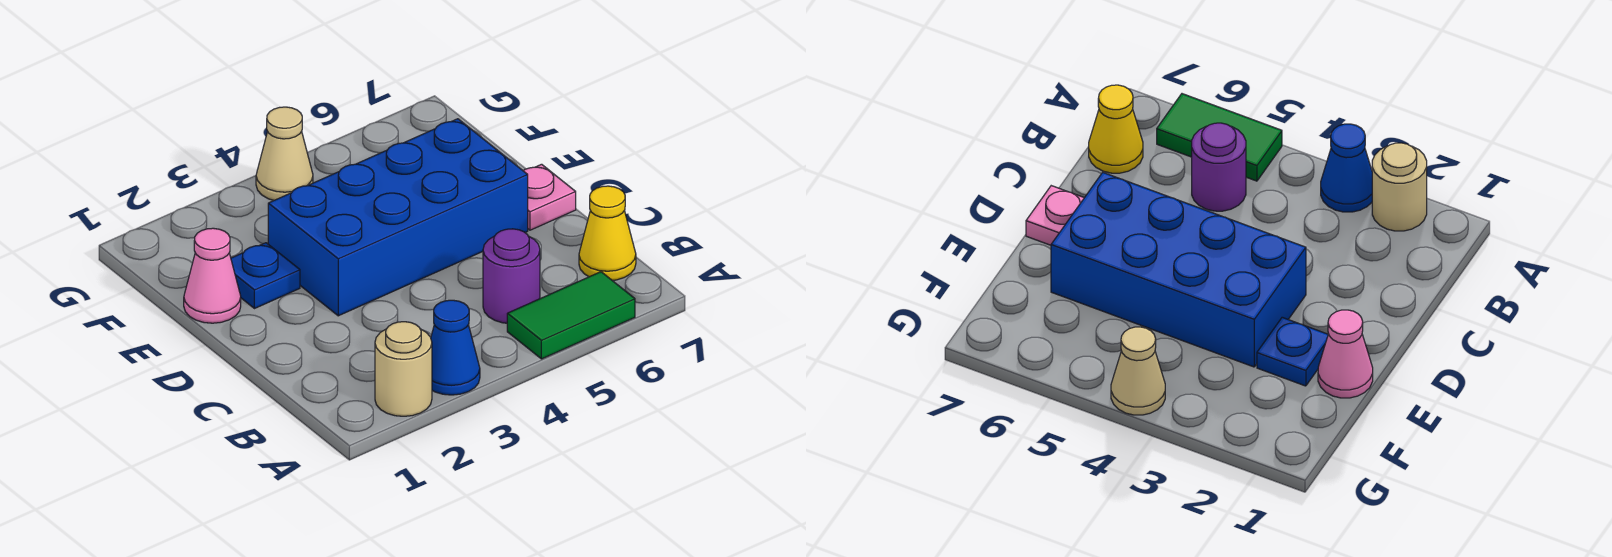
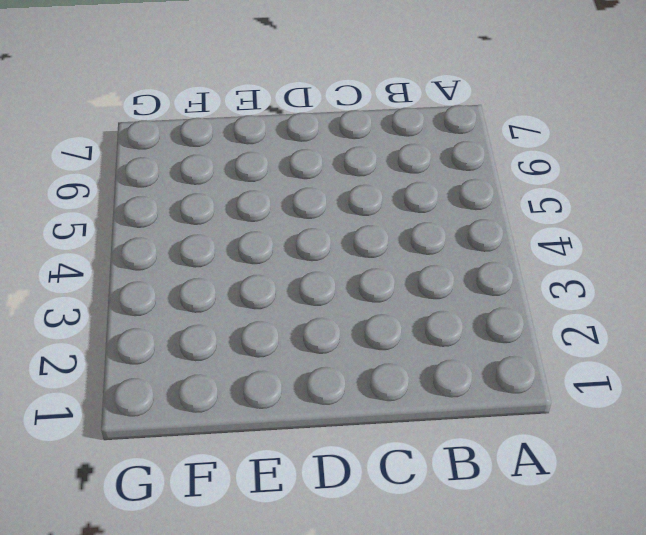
none -> tan round brick A2 level 1
none -> blue cone A3 level 1

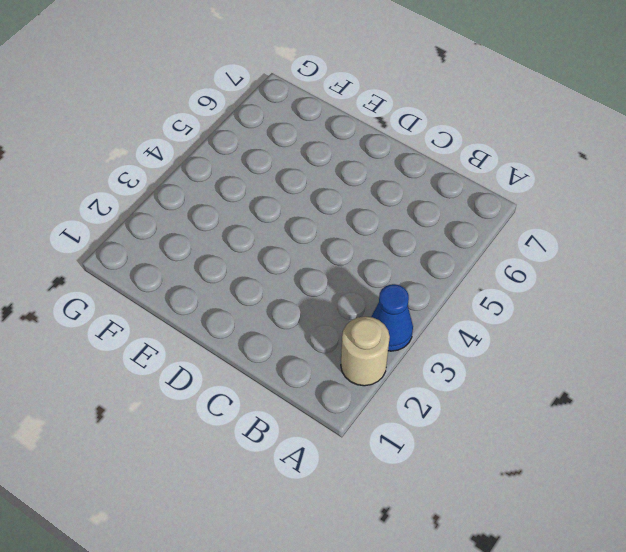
none -> green tile A5:A6 level 1
none -> purple round brick B5 level 1

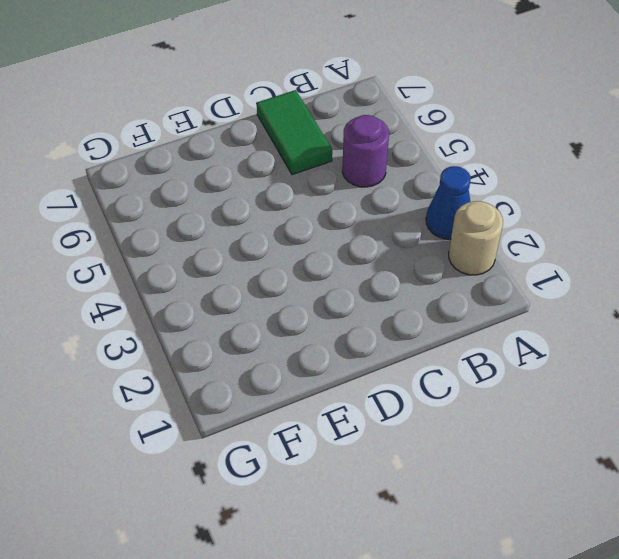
green tile C6:C7 level 1 -> green tile A5:A6 level 1
none -> yellow cone B7 level 1
none -> blue brick D3:E6 level 1

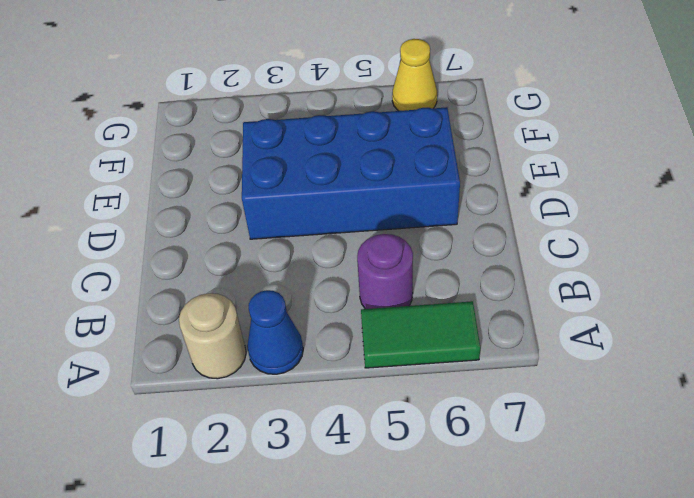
yellow cone G6 level 1 -> yellow cone B7 level 1
none -> pink plate D7 level 1
none -> pink cone E1 level 1

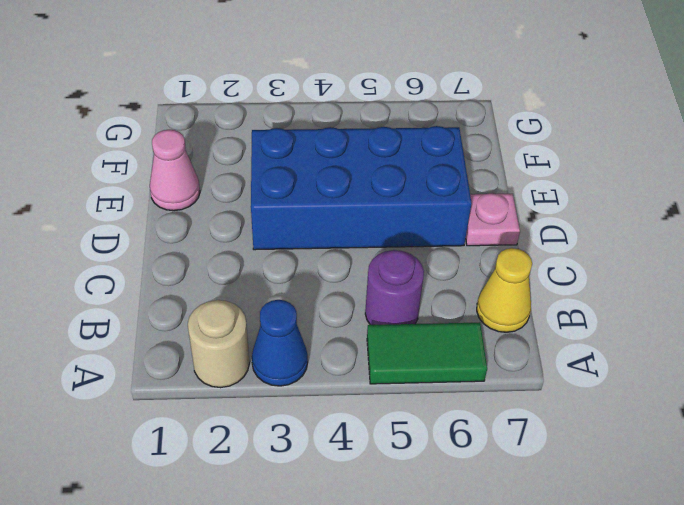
none -> blue plate E2 level 1
none -> tan cone G4 level 1

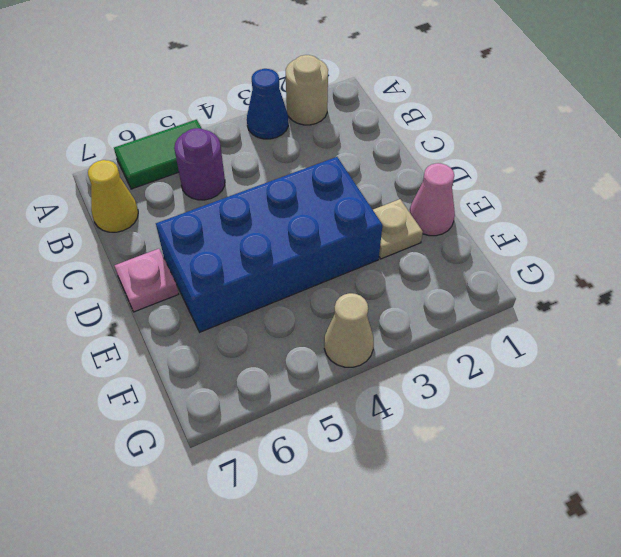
tan plate E2 level 1 -> blue plate E2 level 1

